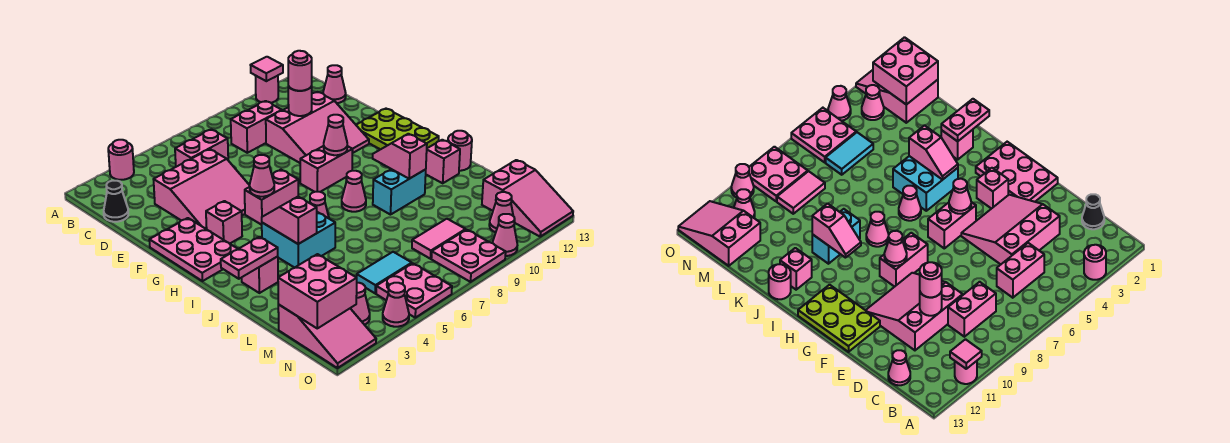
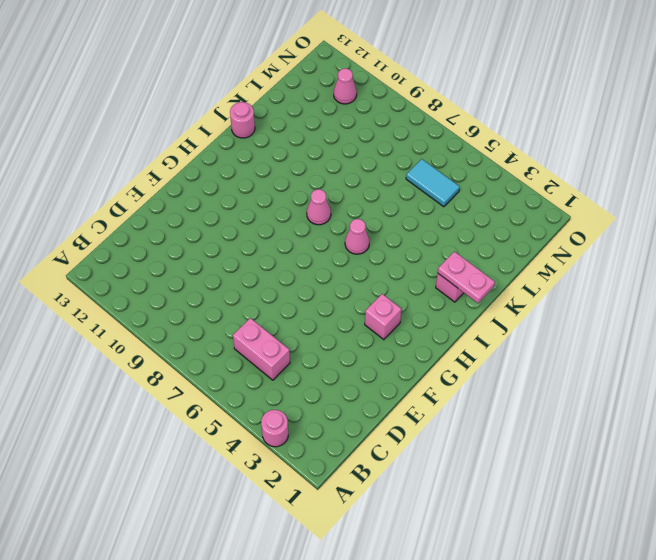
none -> pink round brick A11 level 1
none -> black cone C1 level 1
none -> pink brick C8:C9 level 1
none -> pink cone C13 level 1

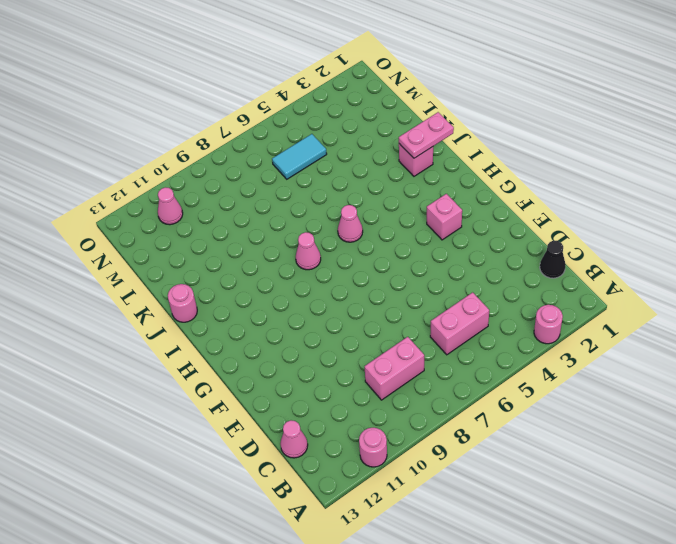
none -> pink slope D3:F5 level 1 top D
none -> pink slope D9:F11 level 1 top D
none -> pink plate F1:H2 level 1
none -> lime plate F12:H13 level 1

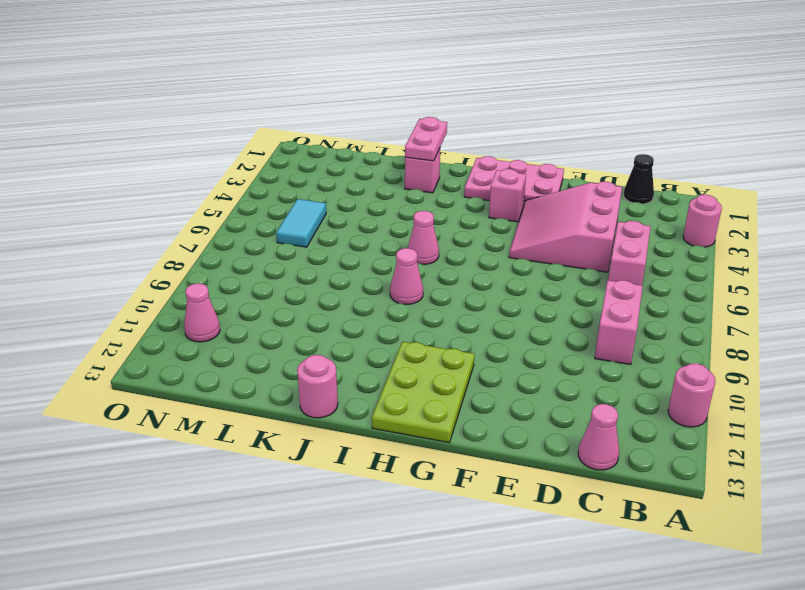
lime plate G11:H13 level 1 -> lime plate F12:H13 level 1
none -> pink slope D9:F11 level 1 top D
none -> pink brick G5:G6 level 1
none -> pink brick G8:G9 level 1
none -> cyan brick I4:J5 level 1

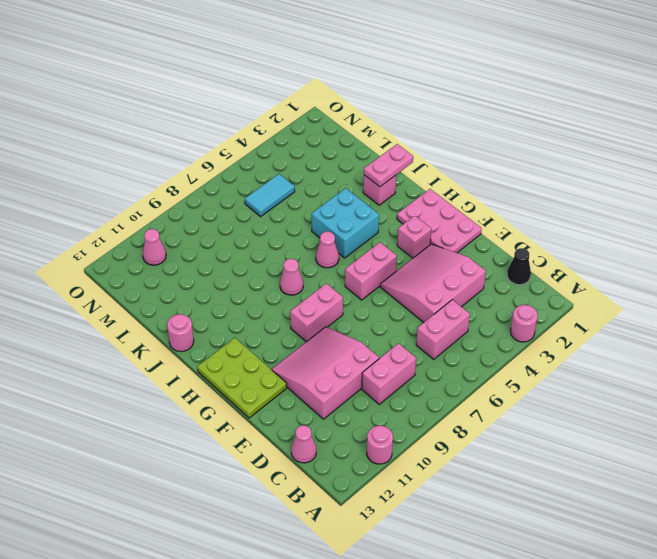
none -> cyan brick J9:J10 level 1
none -> pink brick J12 level 1
none -> pink slope M1:O2 level 1 top M
none -> pink tile M8:M9 level 1

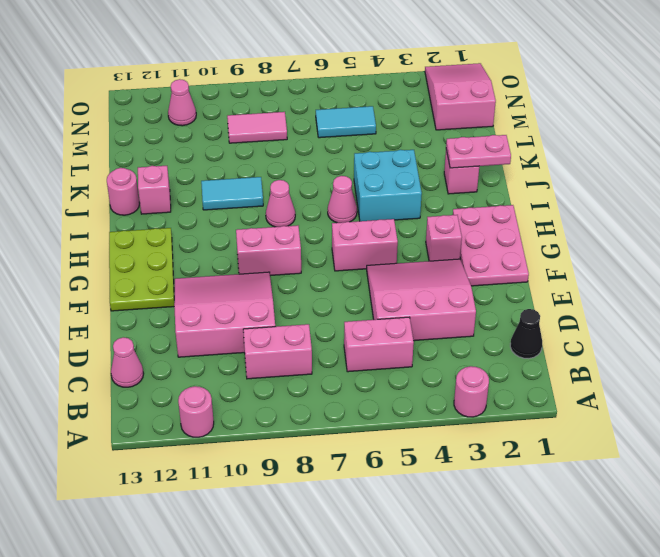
cyan tile J9:J10 level 1 -> cyan brick J9:J10 level 1
none -> pink slope M12:O13 level 1 top M
none -> pink cone N3 level 1
none -> pink plate N5:O6 level 1
none -> pink plate N8:O9 level 1

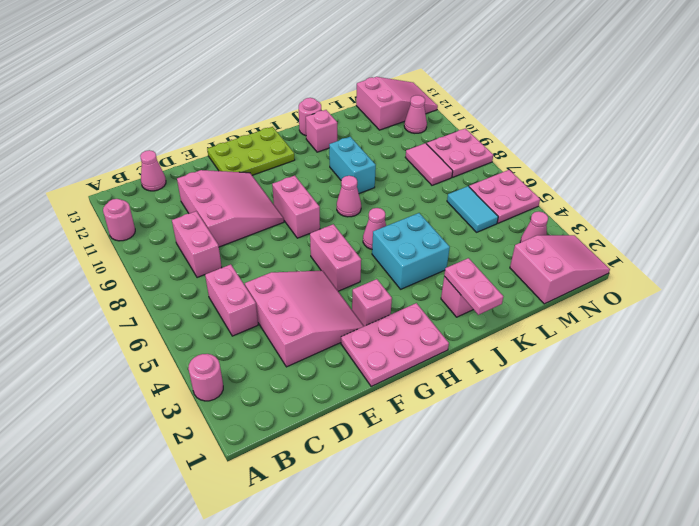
none -> black cone C1 level 1
none -> pink cone O4 level 1
none -> pink cone O10 level 1
none -> pink tile A11 level 2

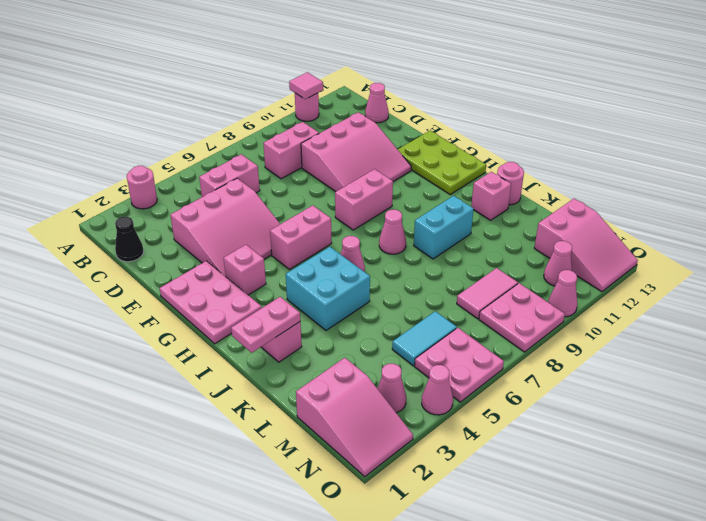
none -> pink round brick D10 level 2
none -> pink cone G5 level 2
none -> pink cone G9 level 2
none -> pink slope I4:J4 level 2 top J

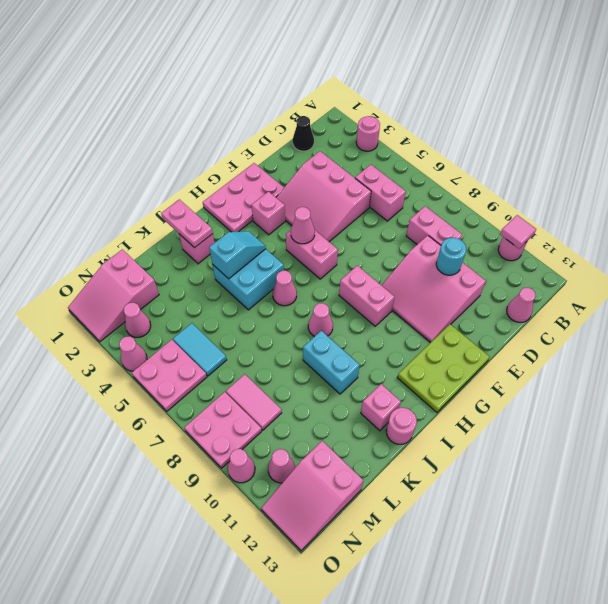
cyan round brick D10 level 2 -> pink round brick D10 level 2
cyan slope I4:J4 level 2 top J -> pink slope I4:J4 level 2 top J
none -> pink cone G9 level 2
none -> pink slope I10:J10 level 2 top J
none -> pink brick M1:N2 level 2
none -> pink round brick D10 level 3

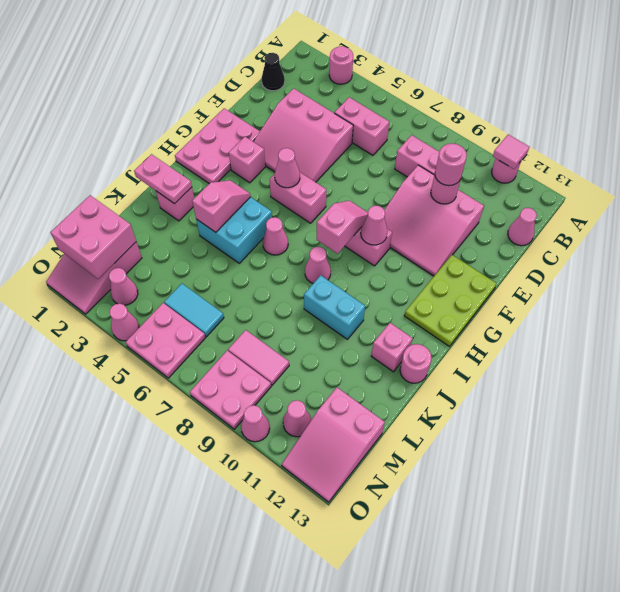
pink slope G8:H8 level 2 top H -> pink slope I10:J10 level 2 top J

